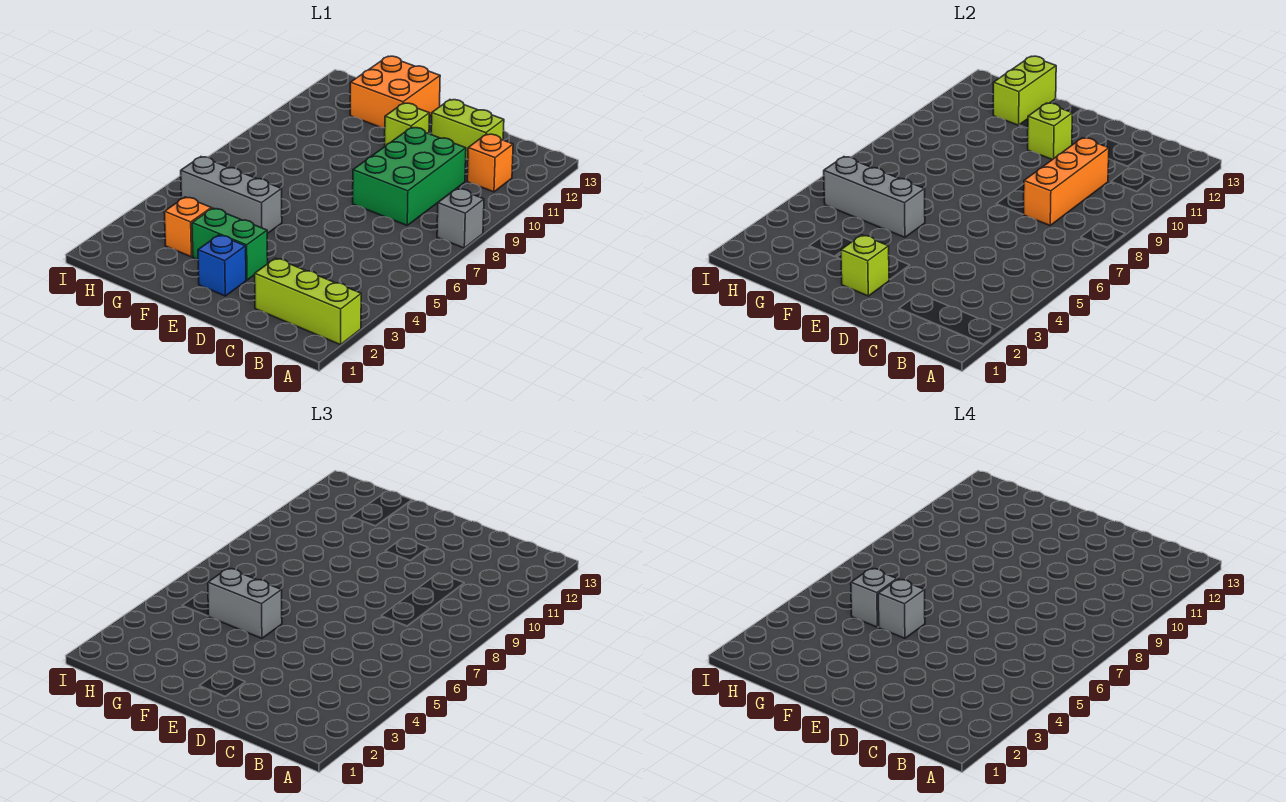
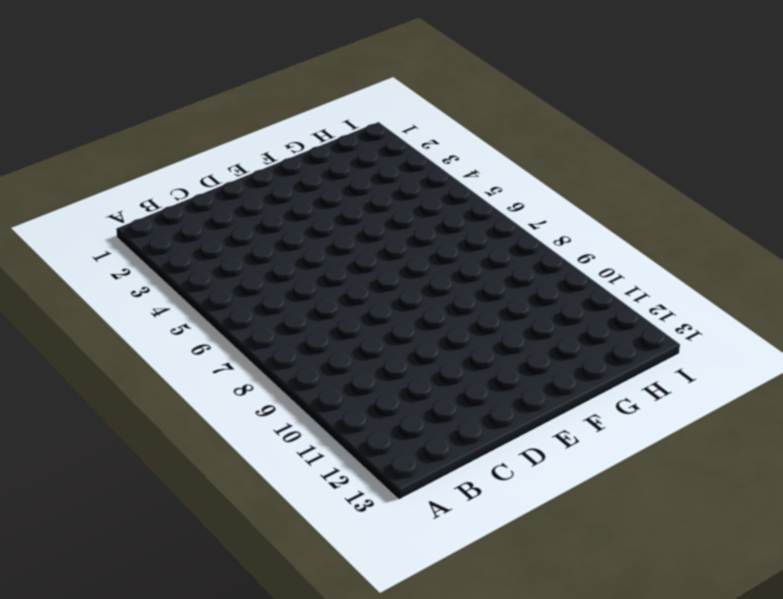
none -> lime brick A2:C2 level 1
none -> grey brick A8 level 1
none -> orange brick B11 level 1

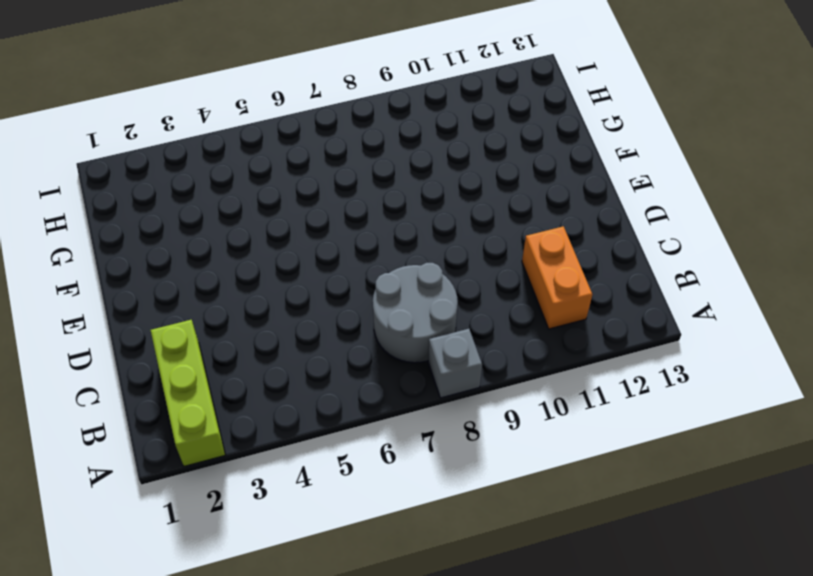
grey round brick B7:C8 level 1 -> green brick C8:D10 level 1
orange brick B11:C11 level 1 -> orange brick B11 level 1
none -> lime brick C12:D12 level 1
none -> blue brick E2 level 1
none -> green brick E3:F3 level 1

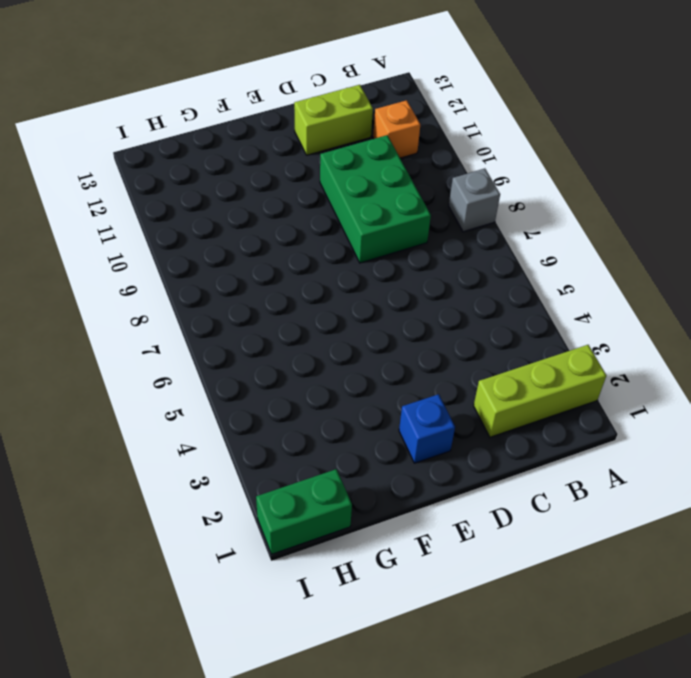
green brick H1:I1 level 1 -> green brick E3:F3 level 1
none -> lime brick E11 level 1
none -> grey brick F5:H5 level 1
none -> orange brick F12:G13 level 1

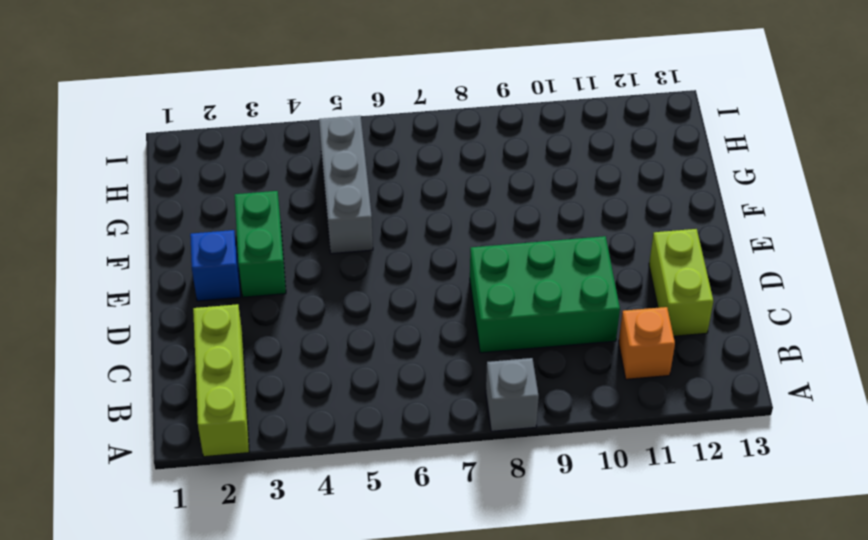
none -> lime brick E11 level 1
none -> orange brick F12:G13 level 1
none -> orange brick G3 level 1

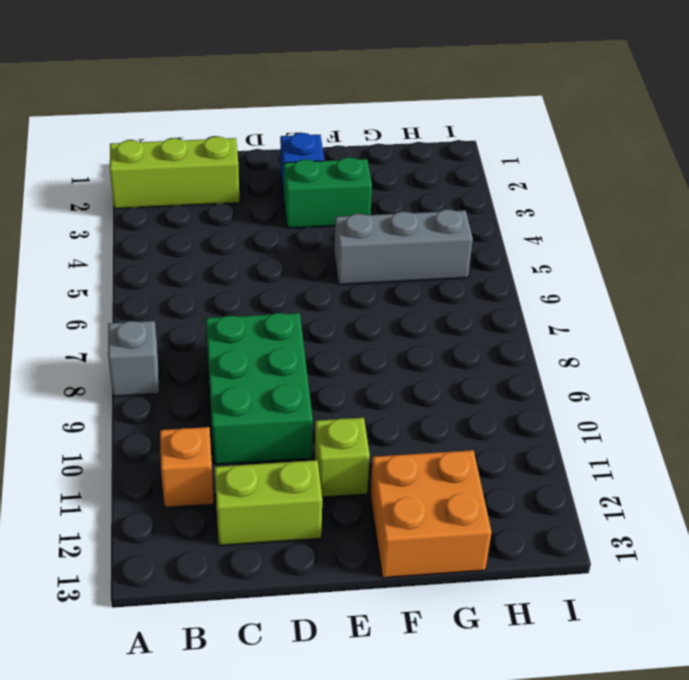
none -> orange brick G3 level 1
none -> orange brick C8:C10 level 2
none -> lime brick E2 level 2

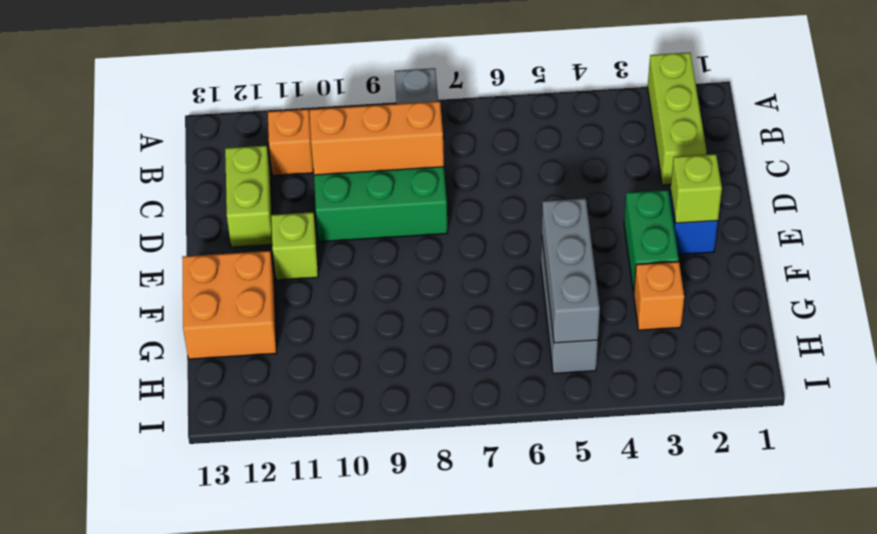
none -> lime brick E11 level 2
none -> lime brick G12:G13 level 2
none -> grey brick F5:G5 level 3

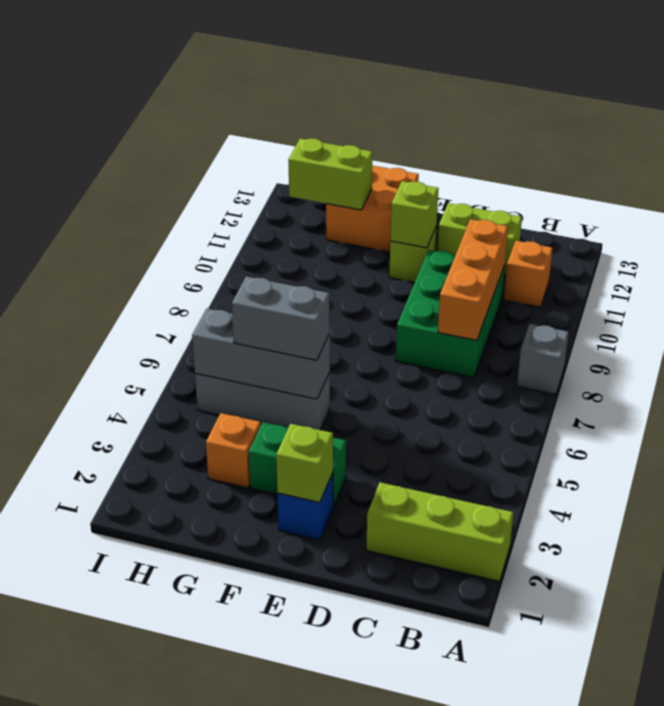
lime brick G12:H12 level 2 -> lime brick G12:G13 level 2
none -> grey brick F5 level 4
none -> grey brick G5 level 4

